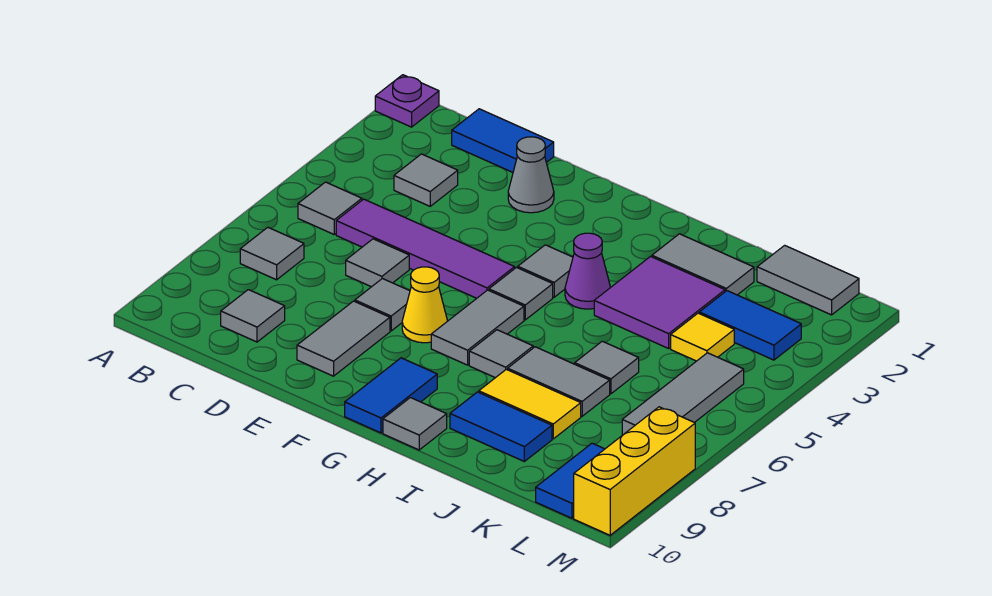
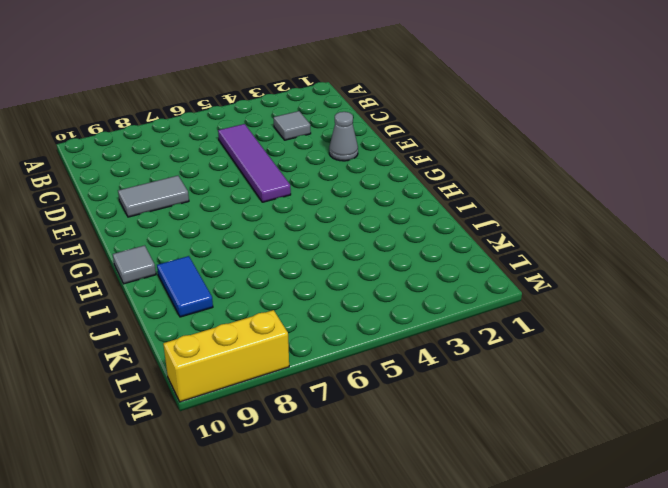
none -> purple plate A1 level 1
none -> grey tile B5 level 1
none -> grey tile B7 level 1
none -> blue tile C1:D1 level 1

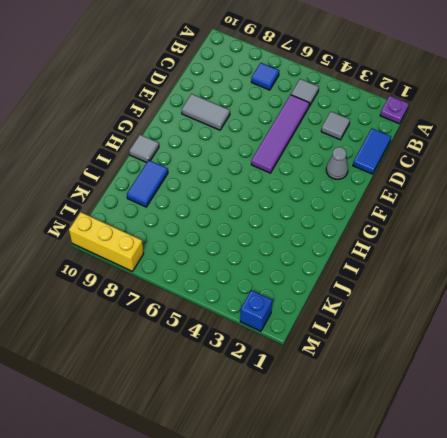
blue tile B7 level 1 -> grey tile B7 level 1
blue brick M2 level 1 -> none
none -> grey tile C9 level 1
none -> grey tile D6 level 1
none -> grey tile E7 level 1
none -> yellow cone F7 level 1

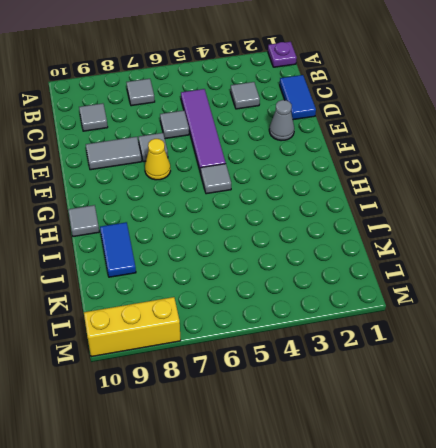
none -> grey tile B5 level 1
none -> grey tile G4 level 1
none -> grey tile G6:G7 level 1
none -> blue tile G9:G10 level 1

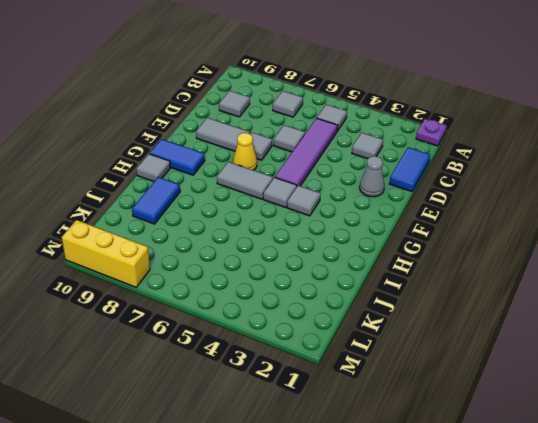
none -> purple cone H4 level 1
none -> grey tile H7 level 1
none -> grey tile I2:J2 level 1
none -> purple tile I3:J4 level 1

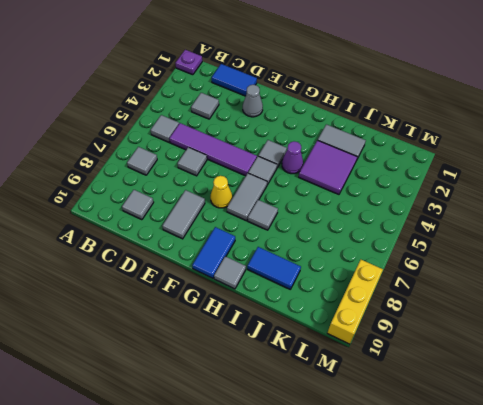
none -> grey tile E7 level 1
none -> grey tile I7:J7 level 1
none -> yellow tile I8:J8 level 1
none -> grey tile J6 level 1

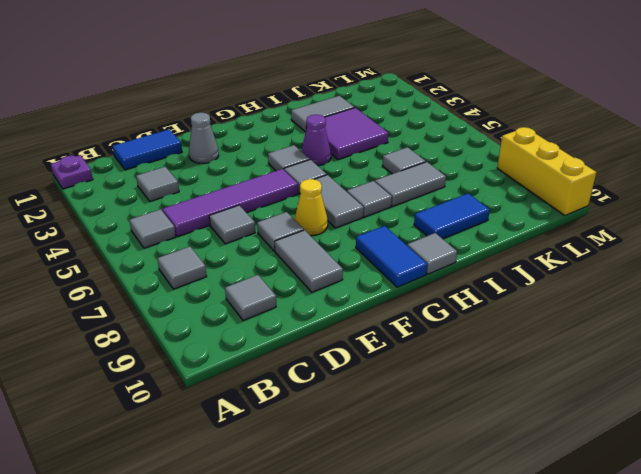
none -> yellow tile I8:J8 level 1
none -> grey tile K1:L1 level 1
none -> blue tile K3:L3 level 1
none -> yellow tile K4 level 1

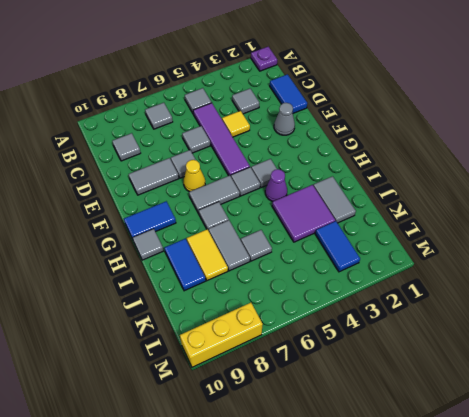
yellow tile D4 level 1 -> yellow tile K4 level 1
none -> grey tile K1:L1 level 1
none -> grey tile L5:L7 level 1
none -> blue tile L9:L10 level 1

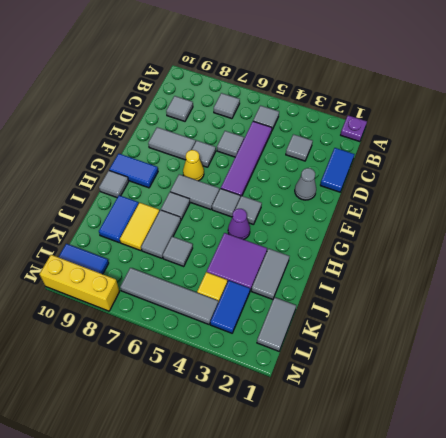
grey tile L4:L7 level 1 -> grey tile L5:L7 level 1

